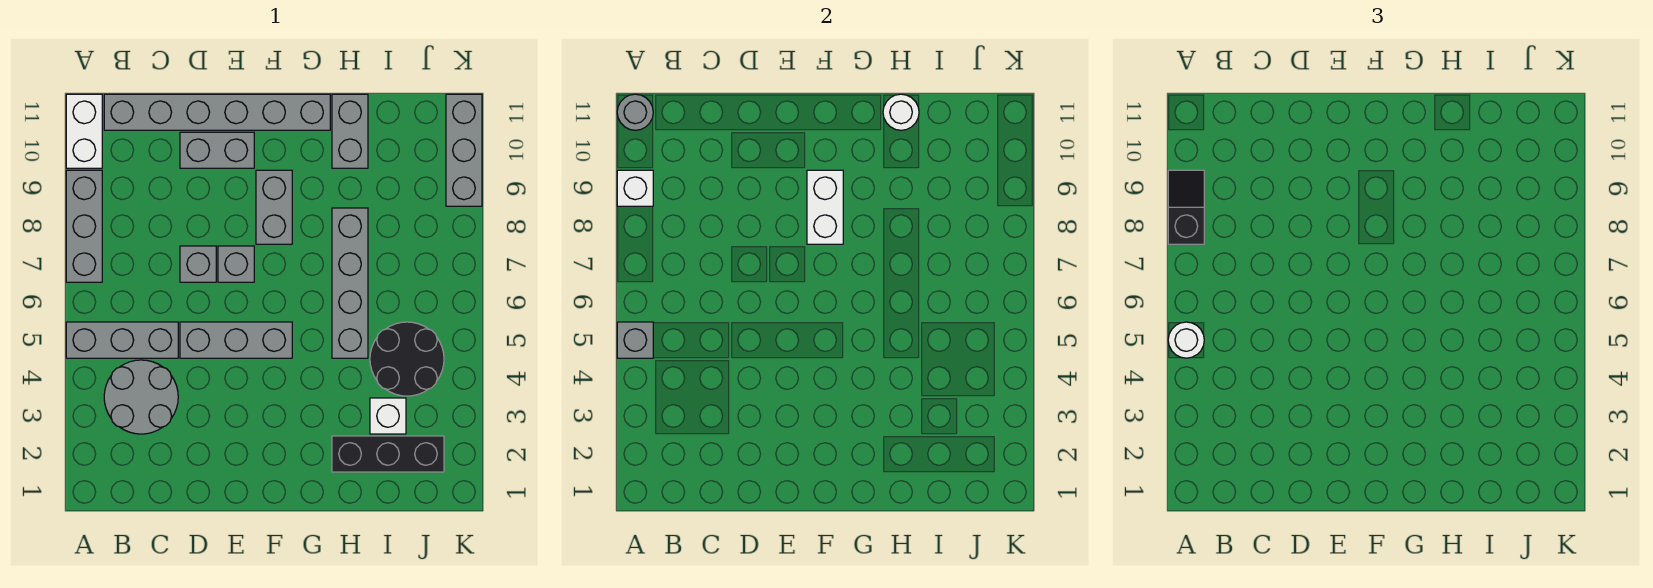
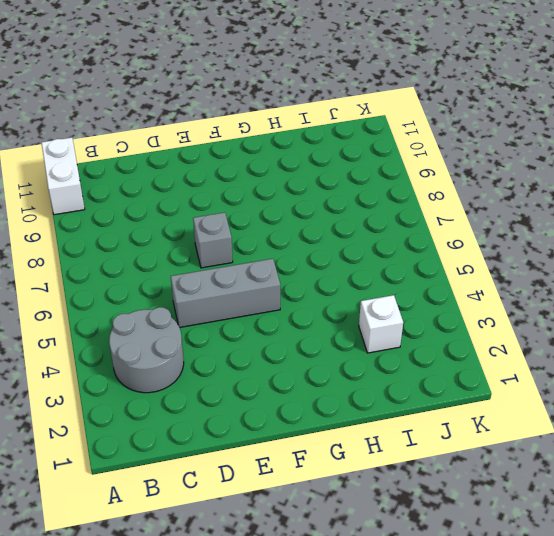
none -> grey brick A5:C5 level 1
none -> grey brick A7:A9 level 1
none -> grey brick B11:G11 level 1

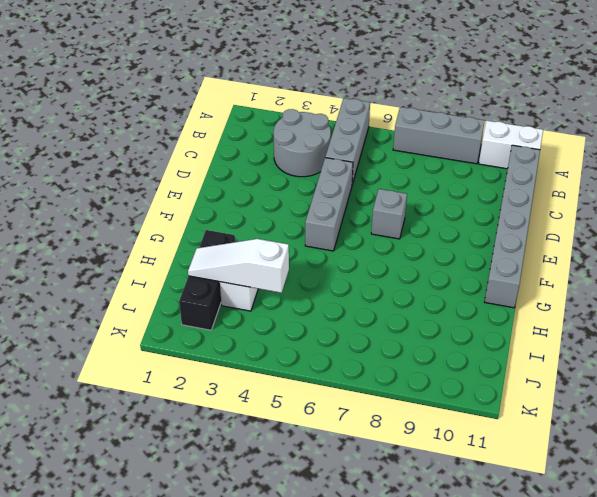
white slope I2:I4 level 2 top 4 -> none
none -> grey brick D7 level 1
none -> grey brick D10:E10 level 1
none -> grey brick F8:F9 level 1

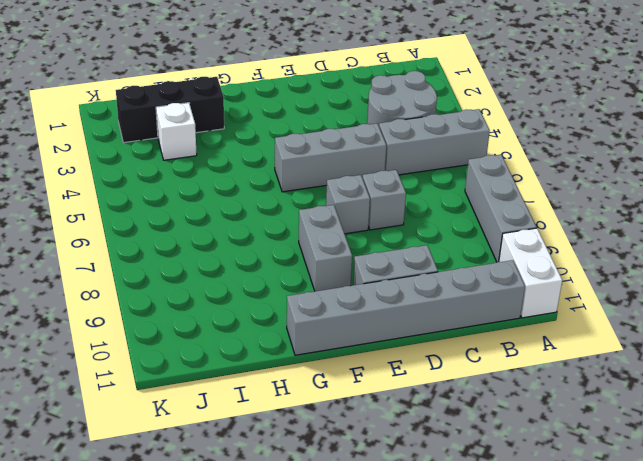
none -> grey brick H5:H8 level 1
none -> grey brick H10:H11 level 1
none -> black round brick I4:J5 level 1

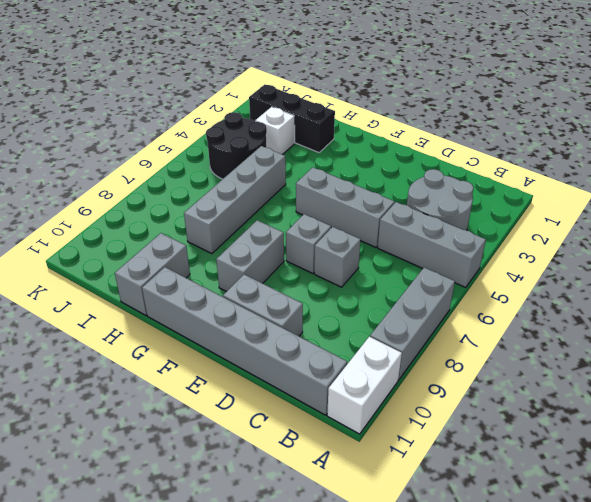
none -> grey brick K9:K11 level 1
none -> grey brick A5 level 2
none -> white brick A9 level 2

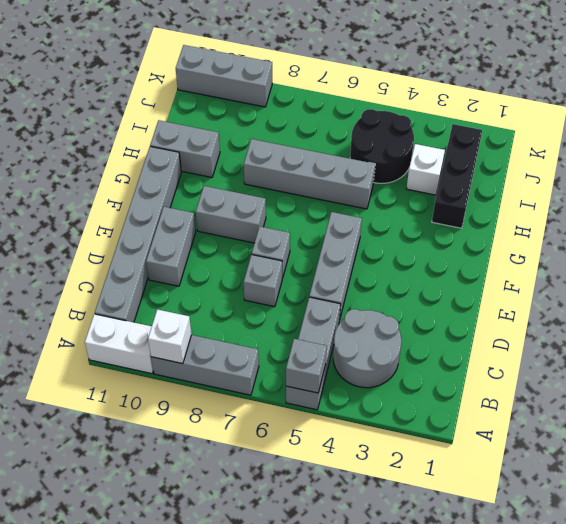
none -> grey round brick A11 level 2
none -> white brick F8:F9 level 2
none -> white round brick H11 level 2

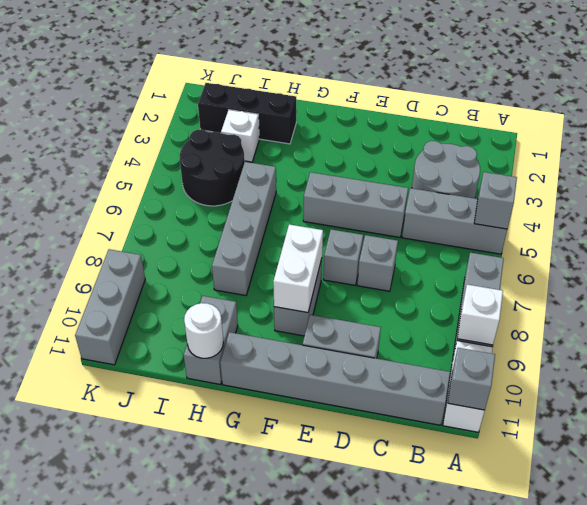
grey brick A11 level 2 -> grey round brick A11 level 2
none -> white round brick A5 level 3
none -> black slope A8:A9 level 3 top 8

